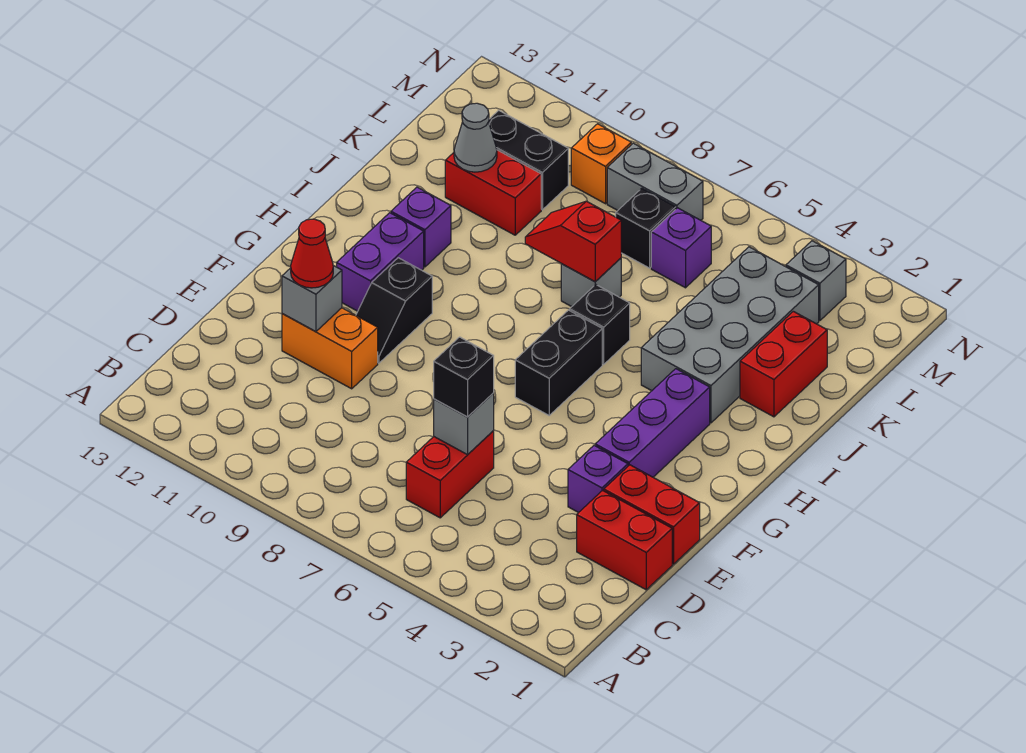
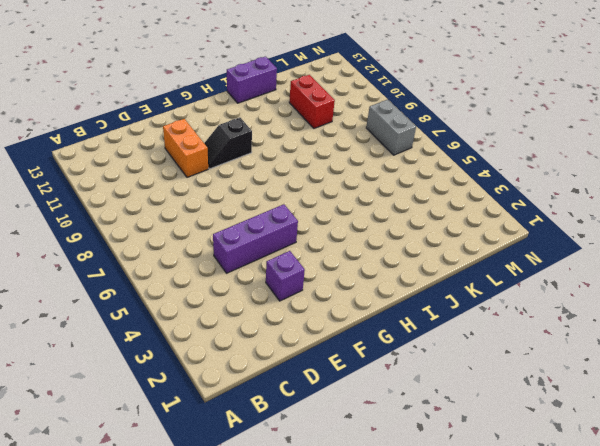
purple brick D5:F5 level 1 -> purple brick F3:H3 level 1
purple brick I13:J13 level 1 -> purple brick G11:H11 level 1
none -> red brick C6:D6 level 1
none -> red brick D1:D2 level 1
none -> red brick E1:E2 level 1

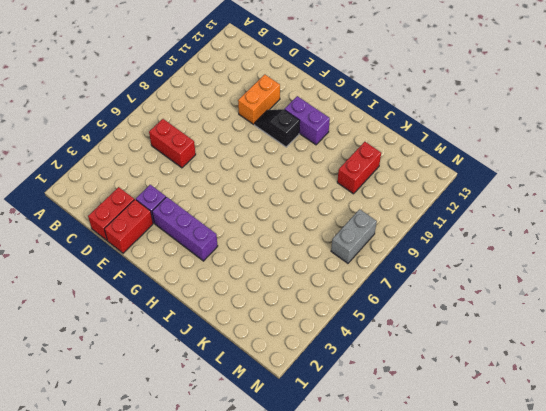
none -> black brick G6:H6 level 1
none -> grey brick I3:L4 level 1
none -> black brick I6 level 1

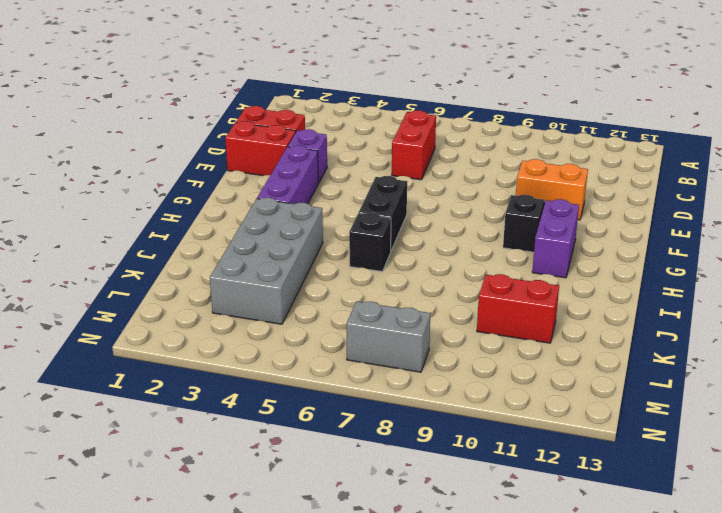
none -> purple brick I11 level 1
none -> red brick J2:K2 level 1
none -> grey brick J7 level 1

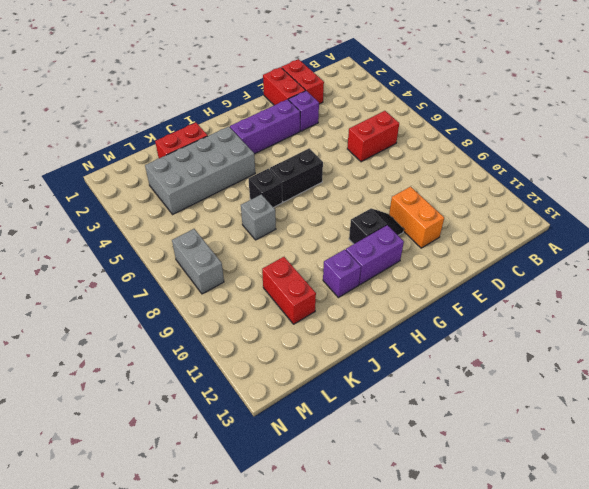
none -> purple brick L6 level 1
none -> black brick L7 level 1
none -> black brick L10:L11 level 1

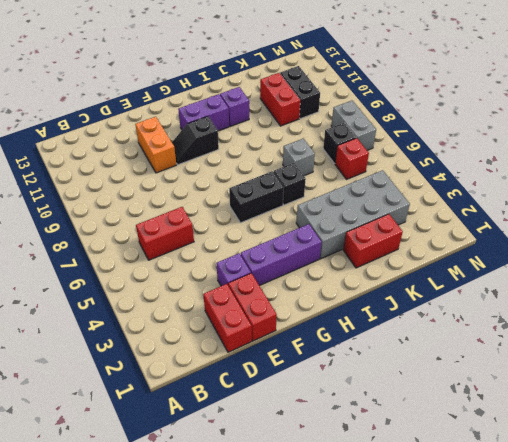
red brick L6 level 1 -> purple brick L6 level 1
none -> grey brick M3 level 1
none -> orange brick M9 level 1
none -> grey brick D6 level 2

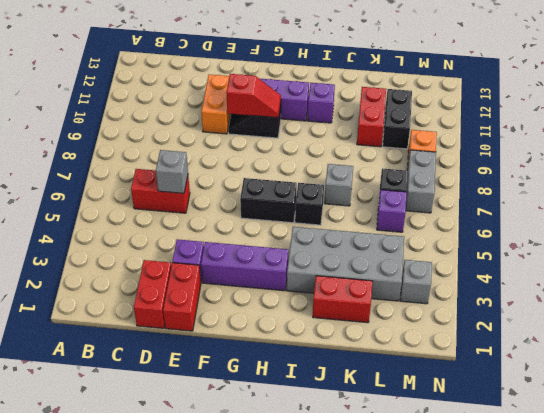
red slope F10:G10 level 2 top F -> red slope J7:J8 level 2 top 7
none -> grey brick E11 level 2
none -> grey cone K11 level 2
none -> black brick D6 level 3

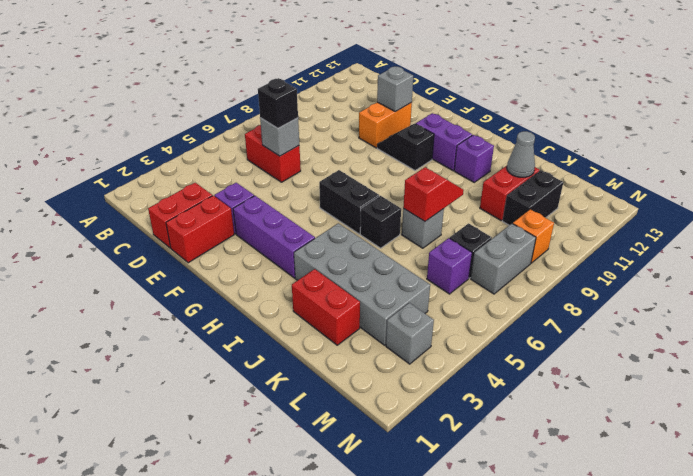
none -> red cone E11 level 3

